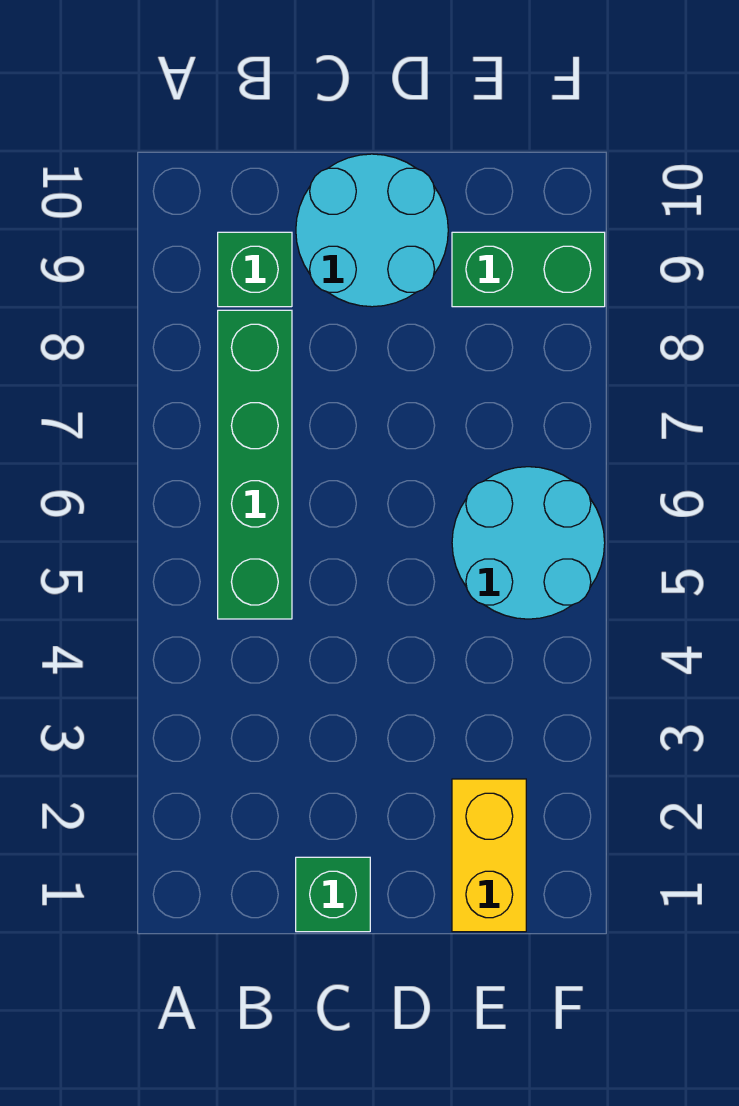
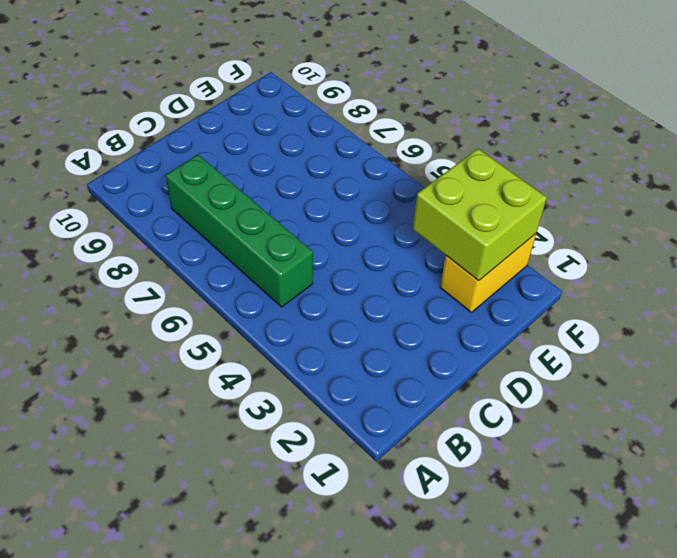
yellow brick E2:F2 level 1 -> yellow brick E1:E2 level 1
lime brick E2:F3 level 2 -> none
none -> green brick B9 level 1
none -> green brick C1 level 1

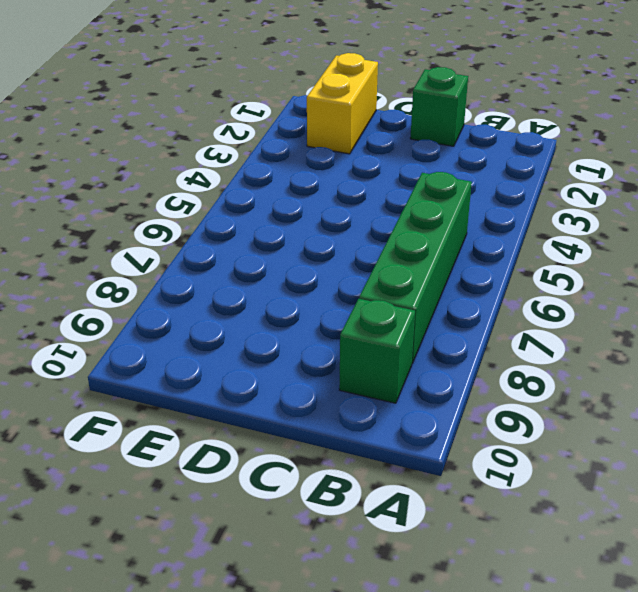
none -> cyan round brick C9:D10 level 1
none -> cyan round brick E5:F6 level 1

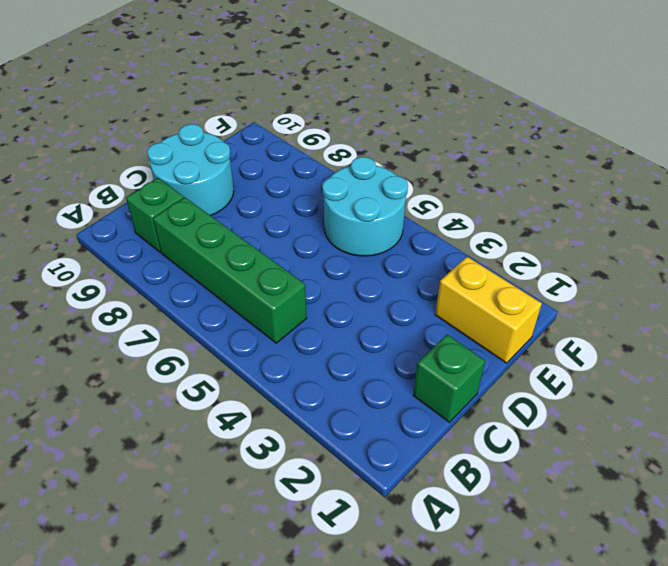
none -> green brick E9:F9 level 1

